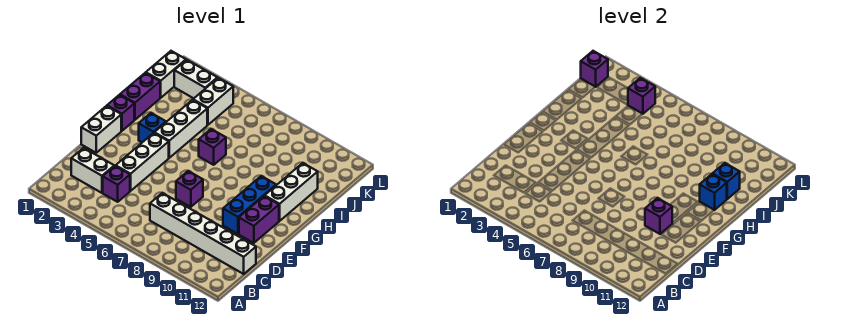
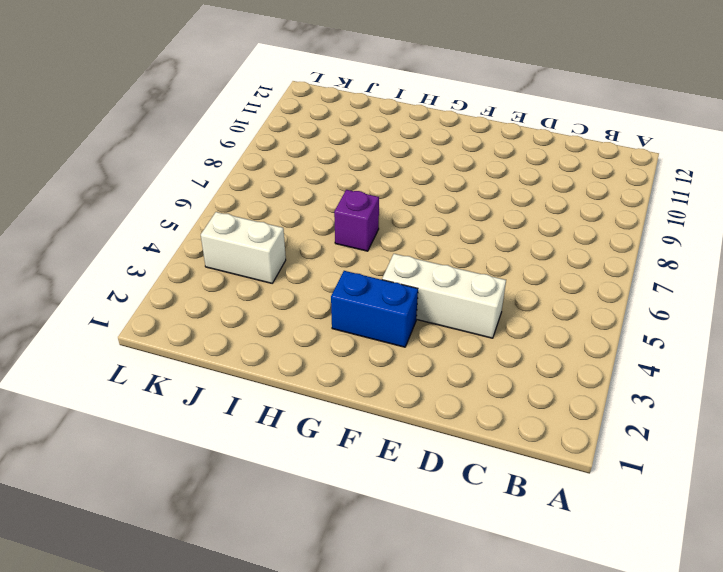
blue brick F3:G3 level 1 -> blue brick G3 level 1
none -> white brick C2:C3 level 1
none -> purple brick C4 level 1
none -> white brick C7:C12 level 1

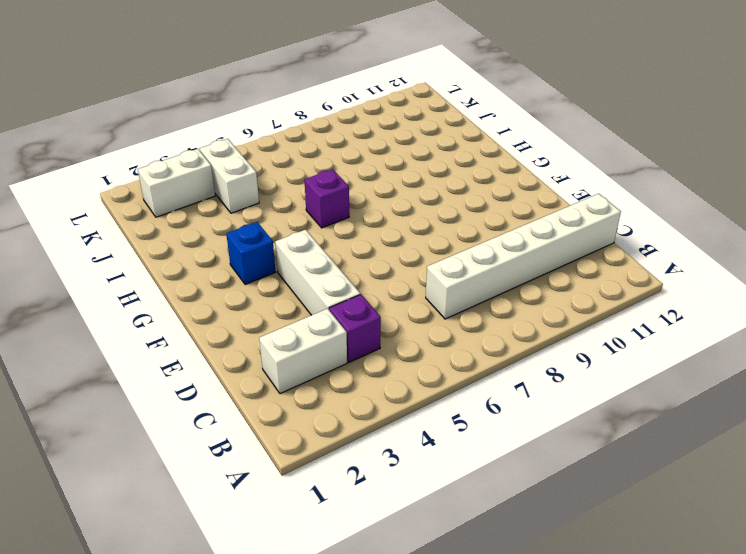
none -> white brick E1:F1 level 1
none -> purple brick E7 level 1
none -> blue brick E10:G10 level 1

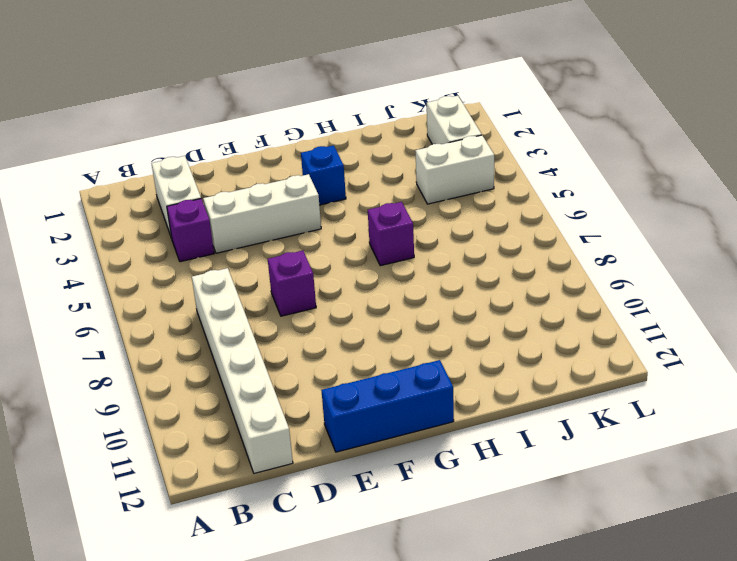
blue brick E12:G12 level 1 -> blue brick E10:G10 level 1
none -> white brick E1:F1 level 1
none -> purple brick E11:F11 level 1
none -> purple brick G1 level 1

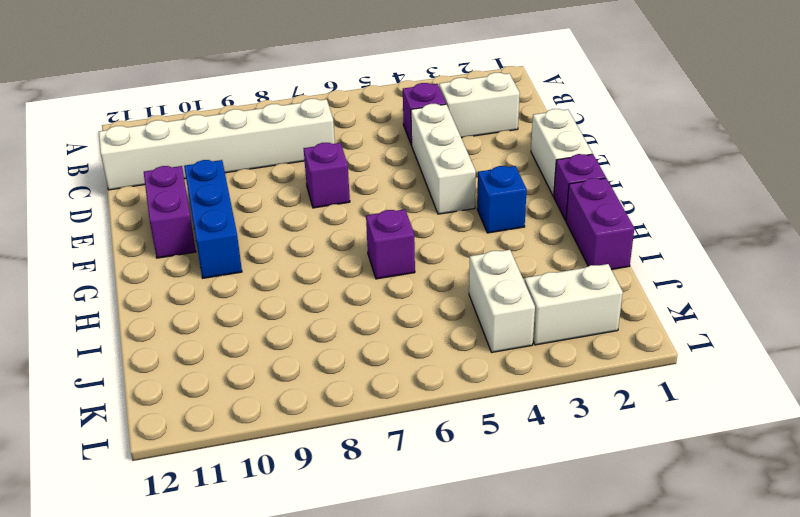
none -> white brick G4:I4 level 1
none -> white brick G11:I11 level 1
none -> white brick J1:K1 level 1

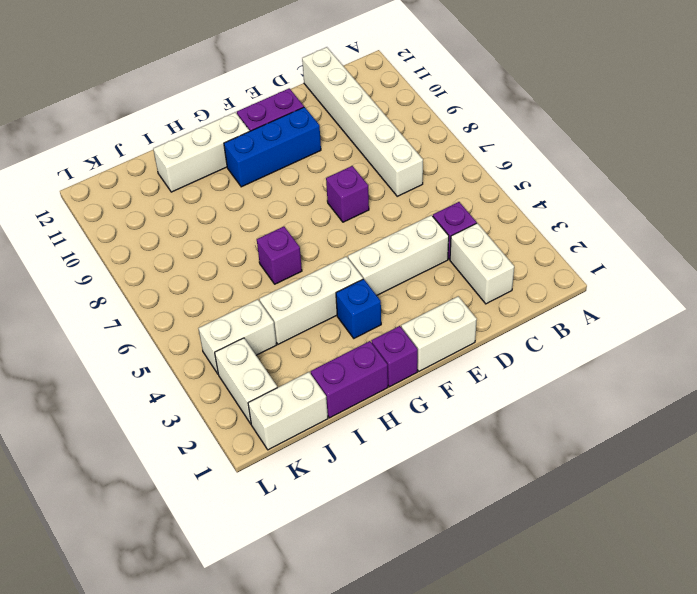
none -> purple brick E10 level 2
none -> blue brick H11 level 2
none -> blue brick I11 level 2

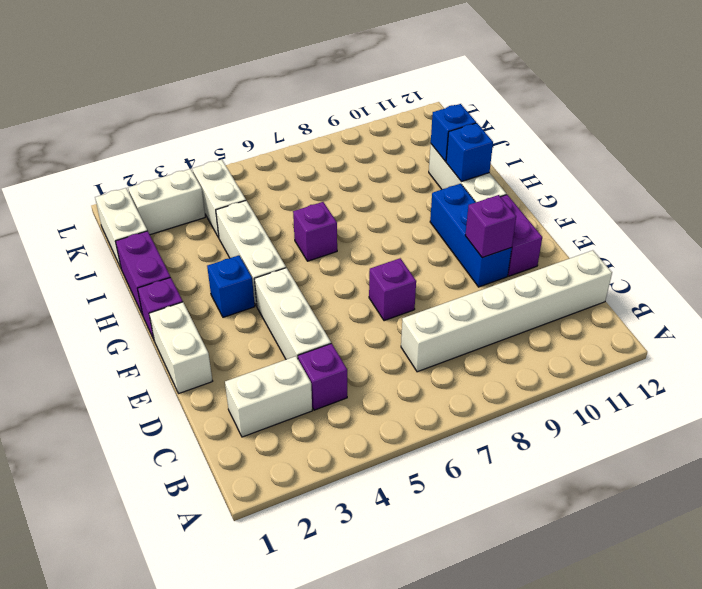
none -> purple brick K1 level 2
none -> purple brick K4 level 2

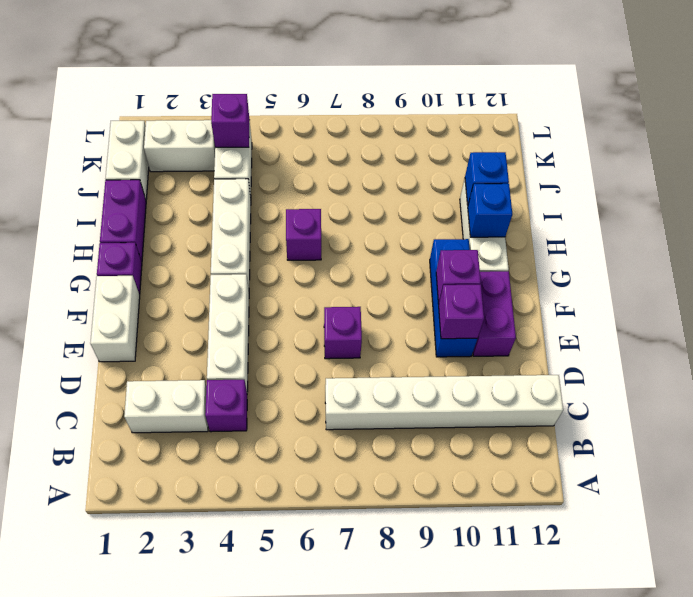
purple brick F10 level 2 -> purple brick K1 level 2
none -> blue brick G3 level 1

